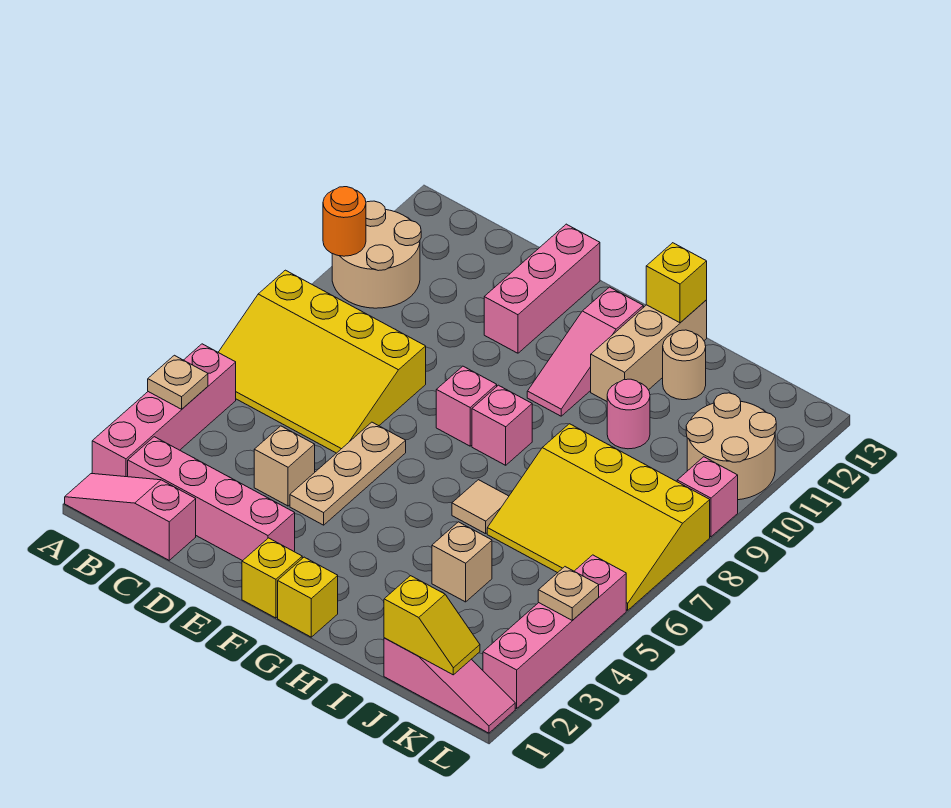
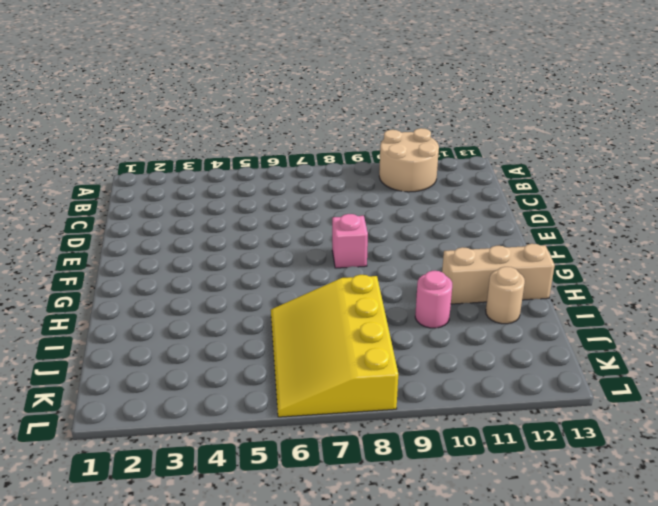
none -> pink slope A1:C1 level 1 top C
none -> pink brick A2:A5 level 1
none -> yellow slope A6:D8 level 1 top 8

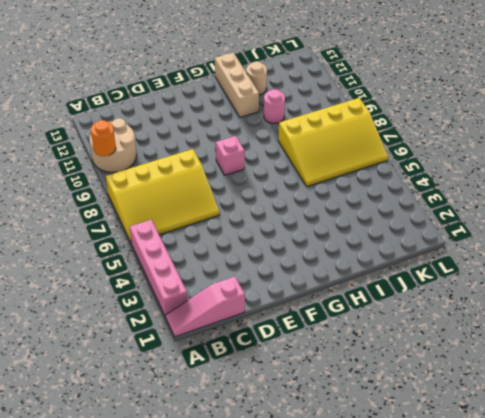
none -> pink brick B2:E2 level 1
none -> tan brick D4 level 1
none -> tan plate E4:E6 level 1

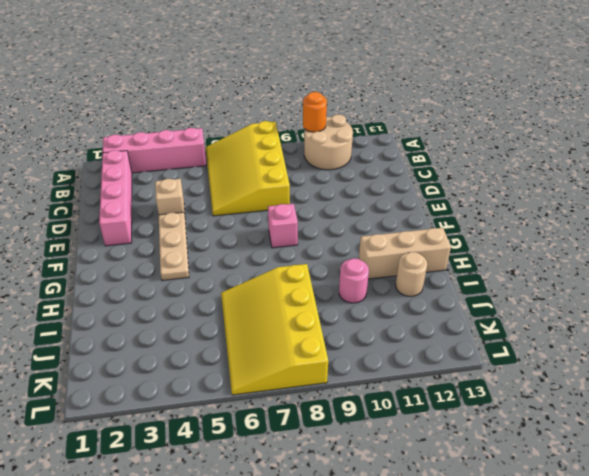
tan plate E4:G4 level 1 -> tan plate E4:E6 level 1
none -> pink slope A1:C1 level 1 top C
none -> pink brick E11:E13 level 1
none -> yellow brick F1 level 1

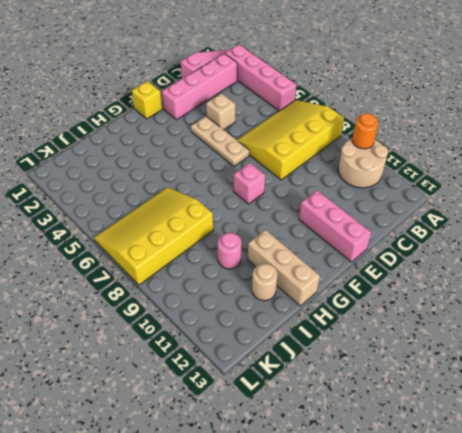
none -> yellow brick G1 level 1
none -> pink brick G8 level 1
none -> pink slope G10:G12 level 1 top 12

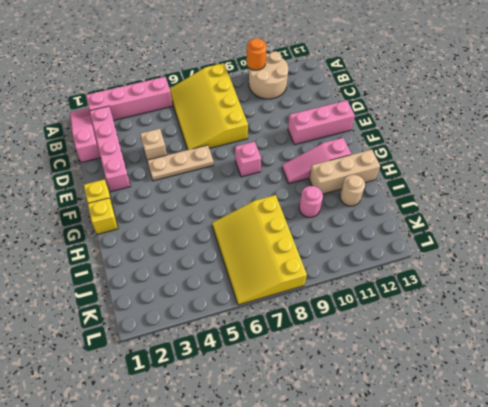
none -> pink brick G8 level 1
none -> tan tile H6 level 1
none -> tan brick I4 level 1

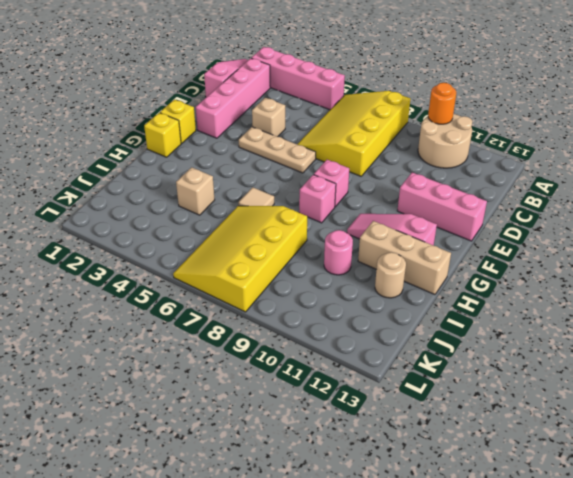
none -> pink slope J1:L1 level 1 top J
none -> tan round brick K10:L11 level 1
none -> pink brick L2:L5 level 1

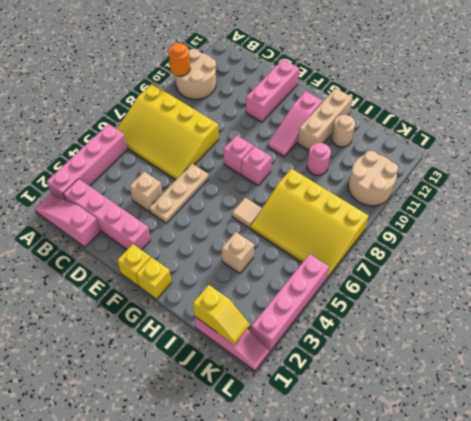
none -> pink brick L9 level 1
none -> tan plate A4 level 2
none -> yellow brick H13 level 2

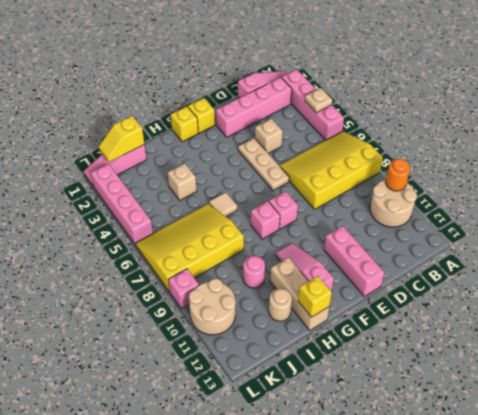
none -> tan plate L4 level 2

